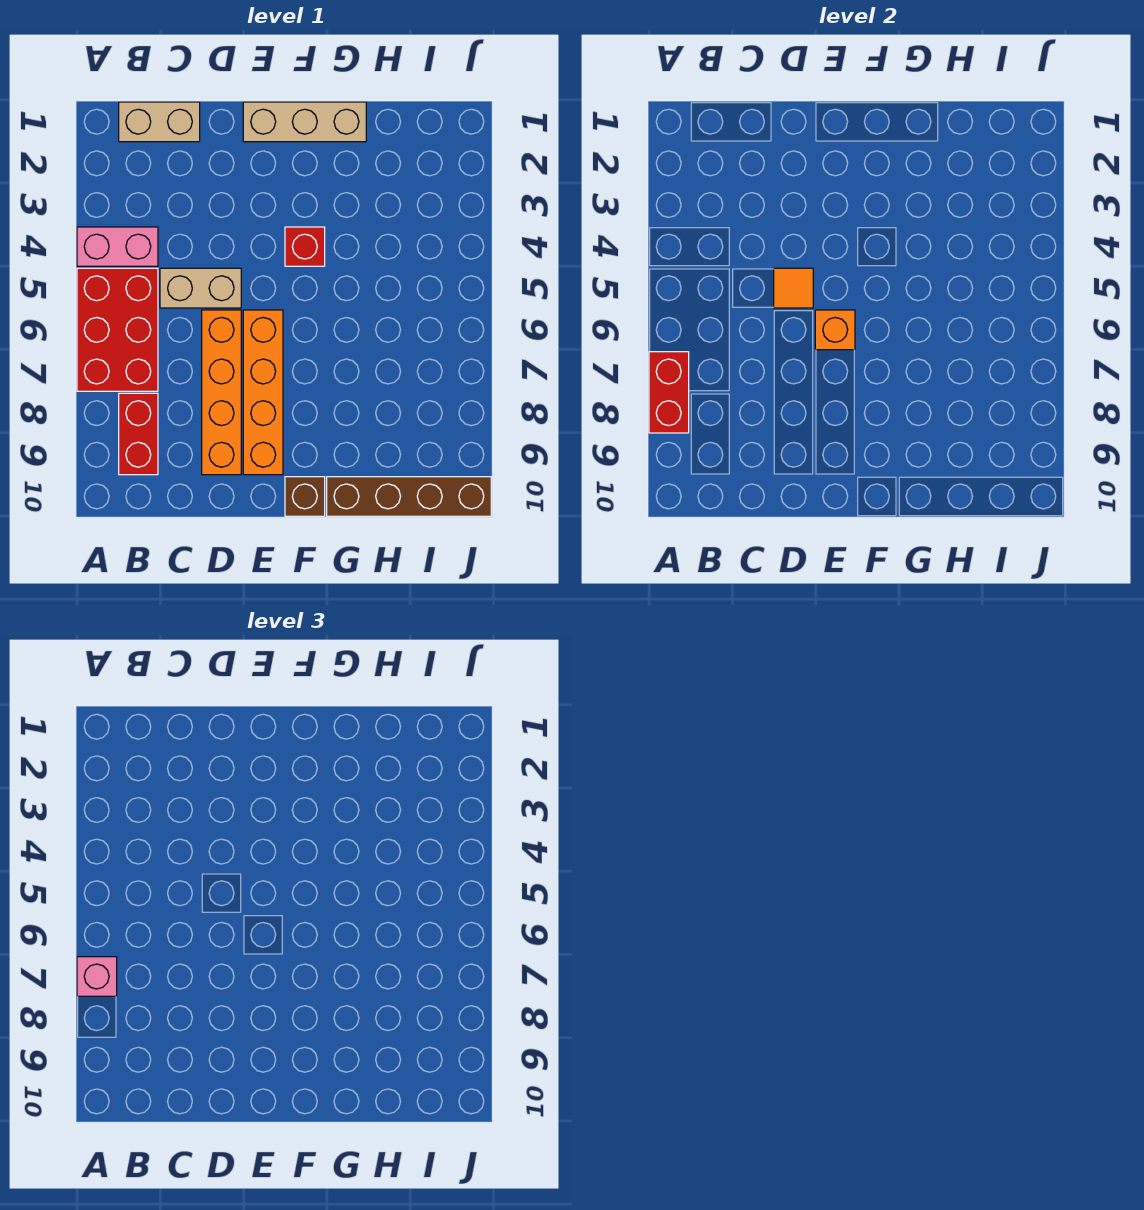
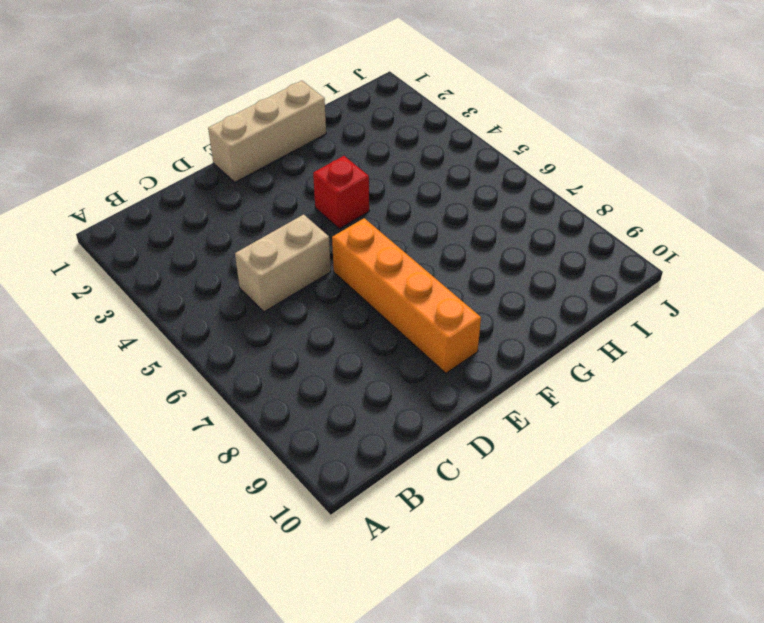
none -> pink brick A4:B4 level 1
none -> red brick A5:B7 level 1
none -> tan brick B1:C1 level 1

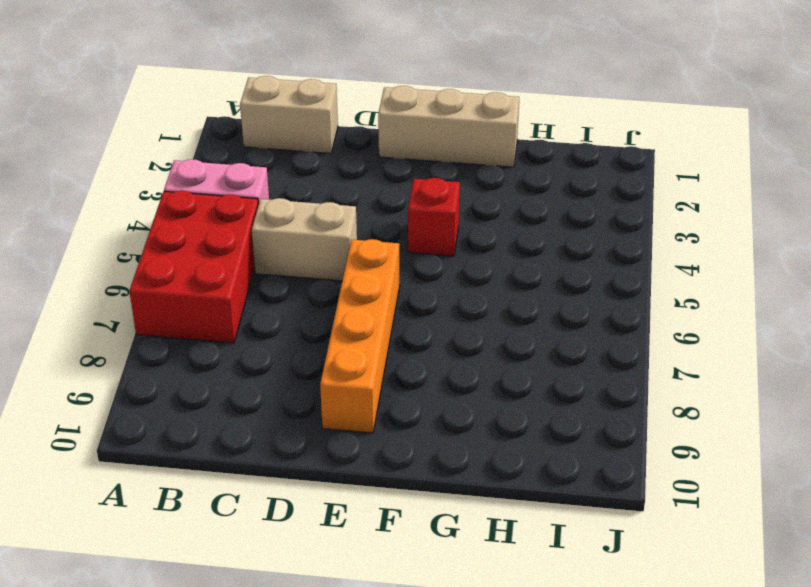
none -> red brick B8:B9 level 1
none -> orange brick D6:D9 level 1
none -> brown brick F10 level 1

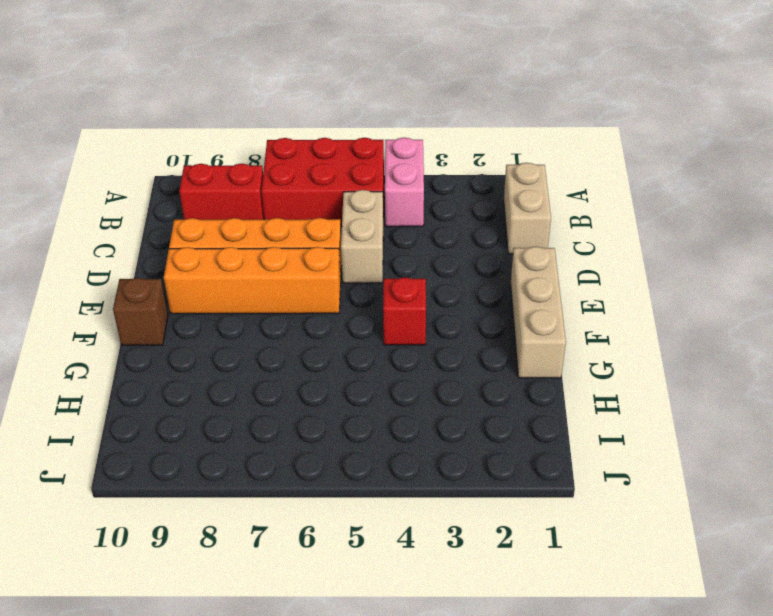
none -> brown brick G10:J10 level 1
none -> red brick A7:A8 level 2
none -> orange tile D5 level 2

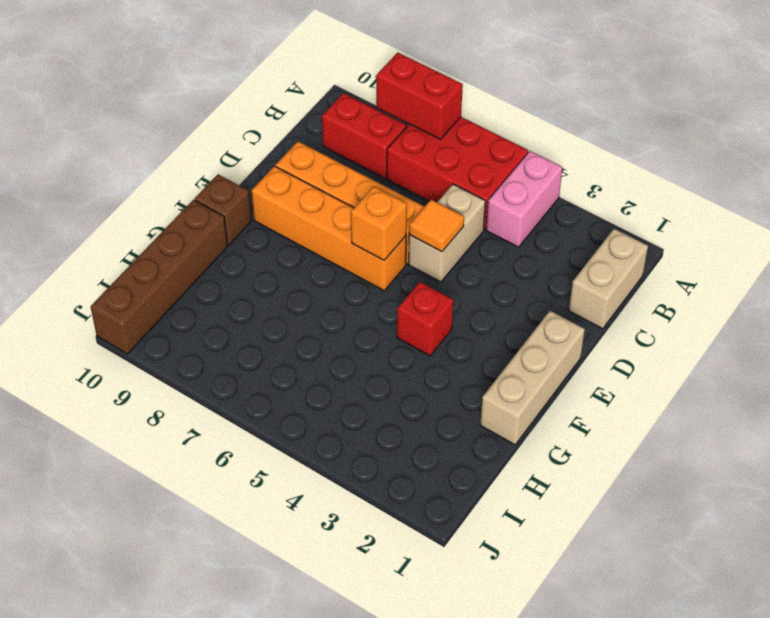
none -> pink brick A7 level 3

